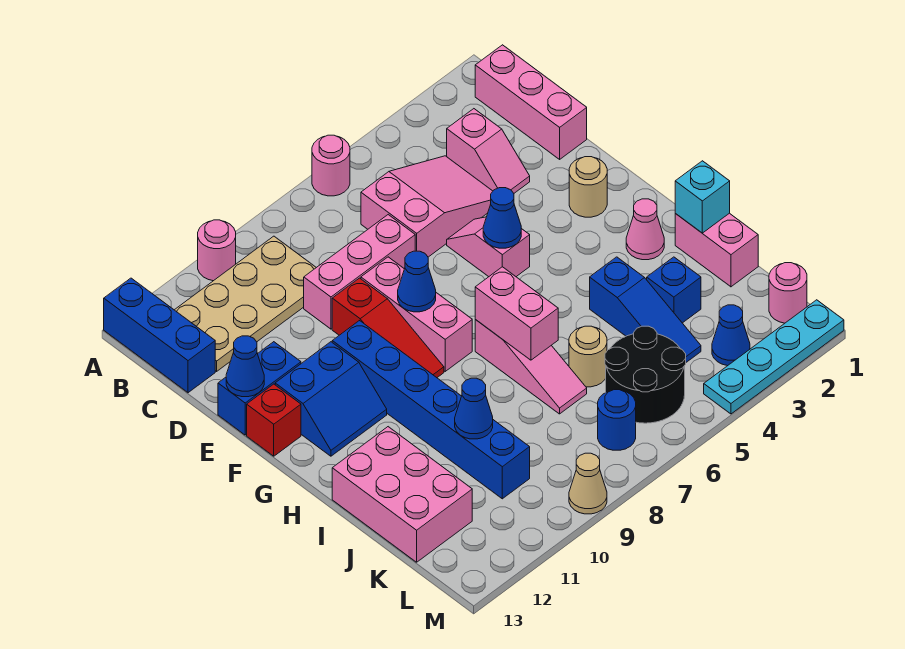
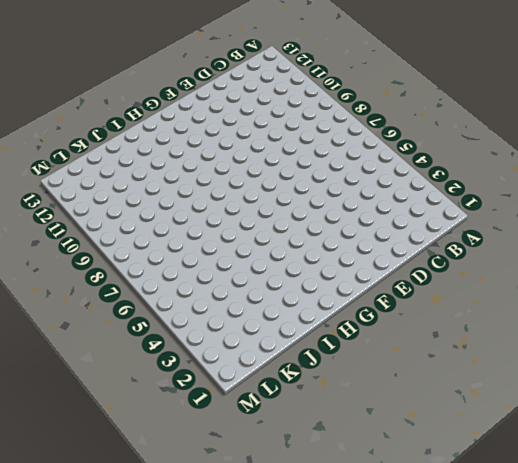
none -> pink round brick A6 level 1
none -> pink round brick A10 level 1
none -> blue brick A13:C13 level 1
none -> pink brick B1:D1 level 1

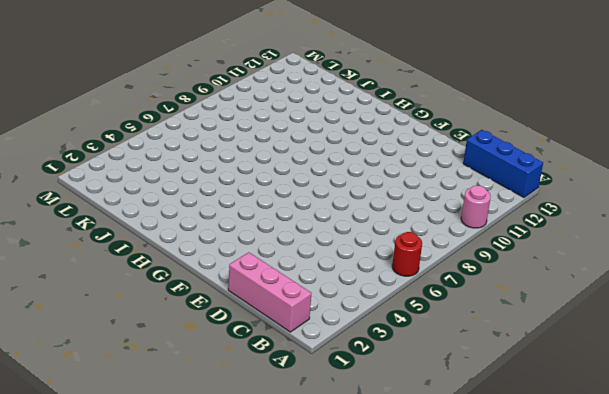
red round brick A6 level 1 -> pink round brick A6 level 1
none -> tan plate B9:C12 level 1
none -> pink slope C3:D3 level 1 top C
none -> pink slope C4:D6 level 1 top 6
none -> pink brick D7:D9 level 1

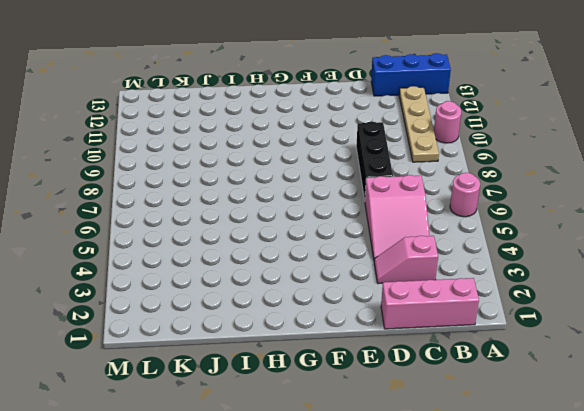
tan plate B9:B12 level 1 -> tan plate B9:C12 level 1
black brick D7:D9 level 1 -> pink brick D7:D9 level 1
none -> pink slope E5:F5 level 1 top F
none -> pink brick E8:G8 level 1
none -> red slope E9:G9 level 1 top E
none -> blue brick E12:E13 level 1

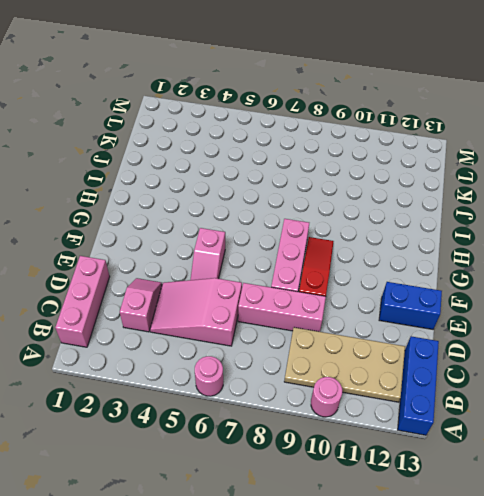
none -> tan round brick F2 level 1
none -> blue brick F10:K10 level 1
none -> blue slope F11:G12 level 1 top F
none -> red brick F13 level 1

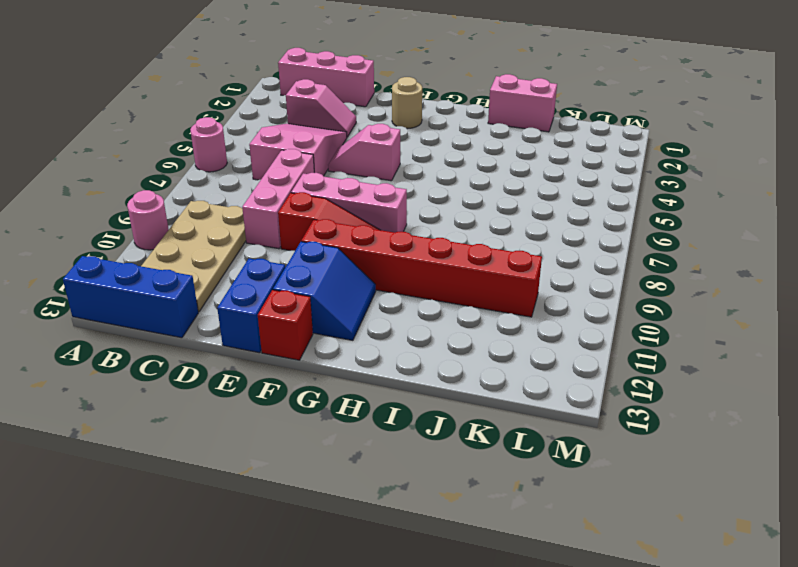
red brick F10:K10 level 1 -> blue brick F10:K10 level 1
none -> pink cone H2 level 1
none -> pink slope H7:J7 level 1 top H
none -> blue slope I4:K4 level 1 top I
none -> pink brick I12:K13 level 1

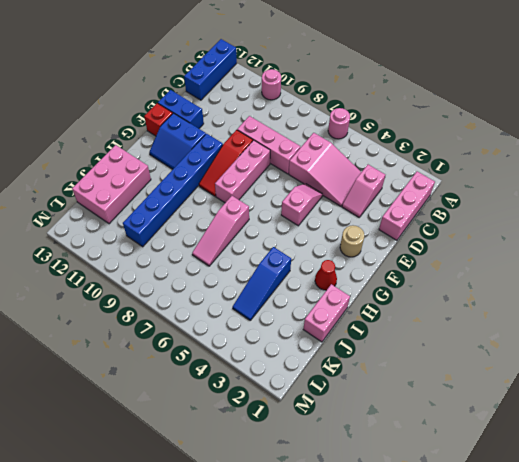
red cone H2 level 1 -> pink cone H2 level 1
none -> tan plate B9:C12 level 1
none -> blue brick J3 level 1
none -> tan round brick J6 level 1
none -> black round brick K5:L6 level 1

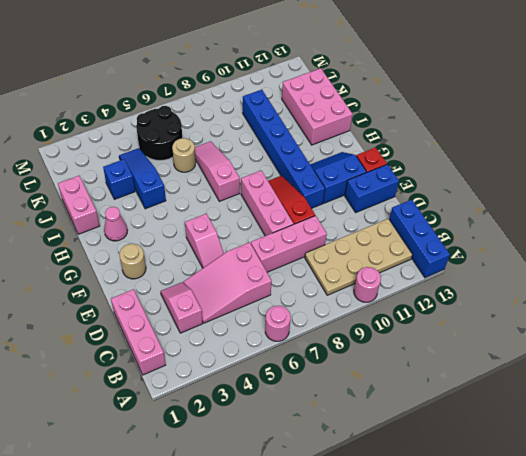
none -> pink round brick L1 level 1
none -> blue cone L3 level 1
none -> blue round brick L7 level 1
none -> cyan plate M1:M4 level 1

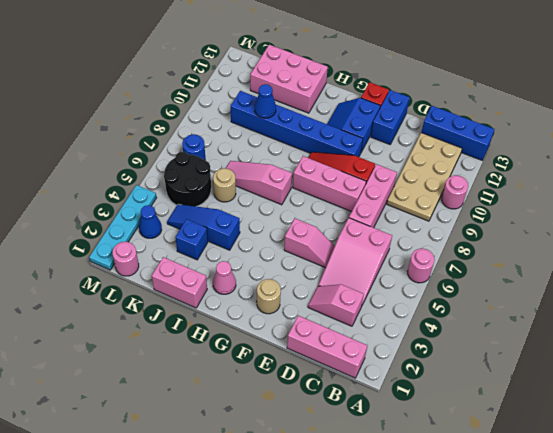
none -> tan cone M9 level 1
none -> blue cone E13 level 2
none -> blue cone F5 level 2
none -> blue cone F8 level 2

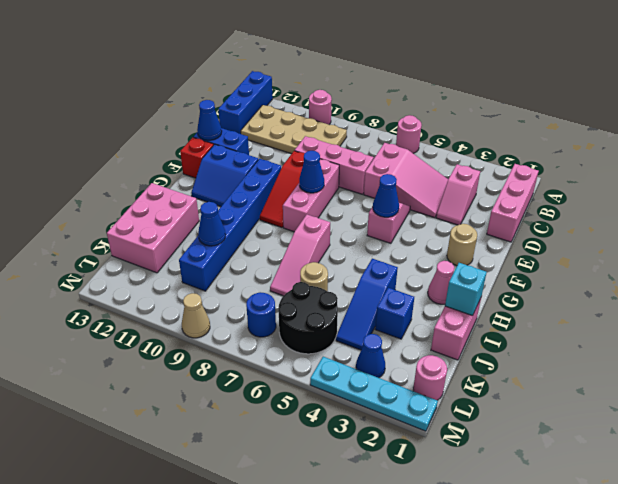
none -> pink brick H7:I7 level 2

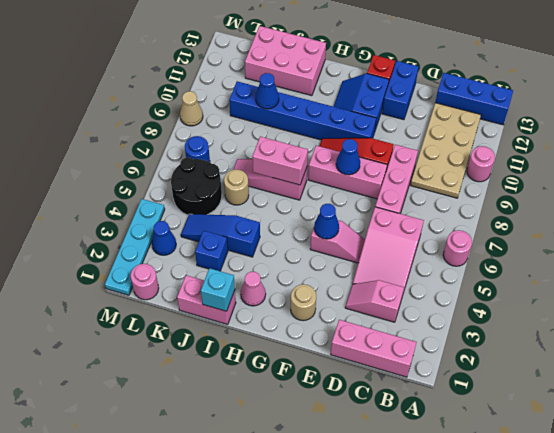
none -> blue cone E13 level 2

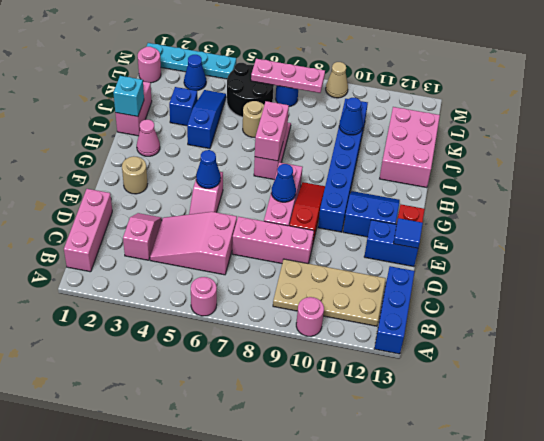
blue tile E13 level 2 -> blue cone E13 level 2
pink plate L6:L8 level 2 -> none

